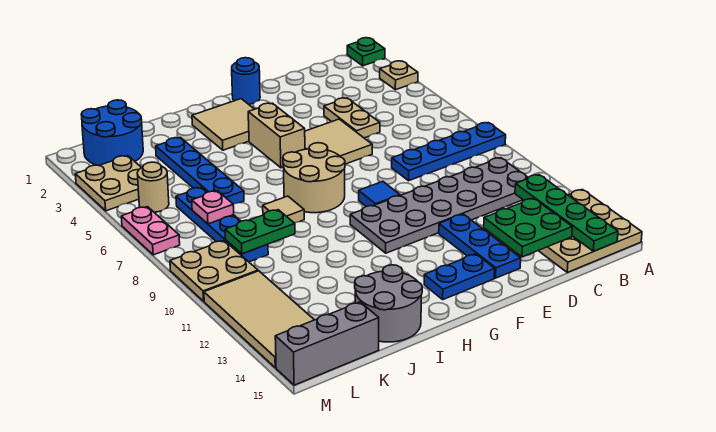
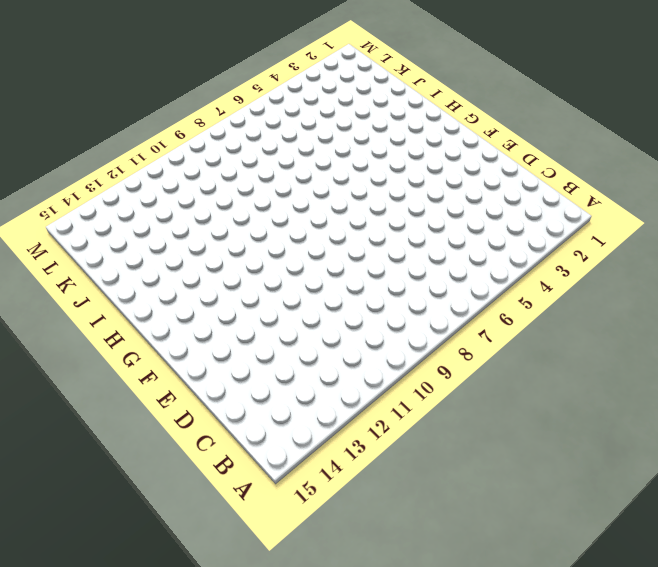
none -> green plate A1 level 1
none -> tan plate A3 level 1
none -> blue plate A8:D8 level 1

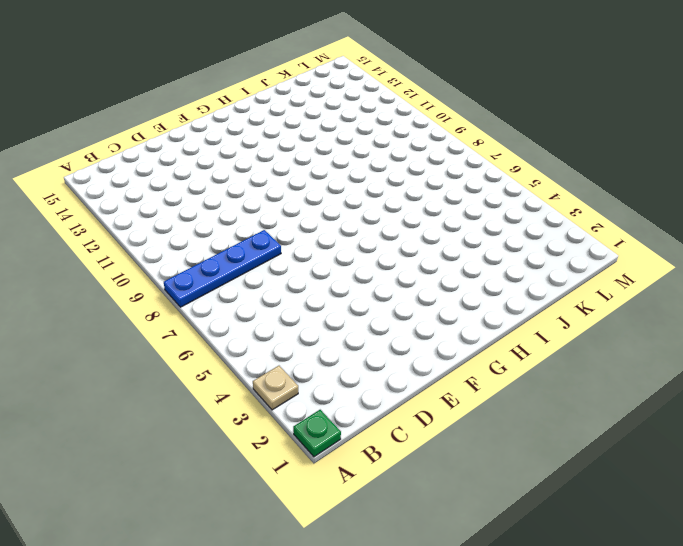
none -> tan plate A13:C15 level 1
none -> grey plate B10:G11 level 1
none -> tan plate D4:D5 level 1

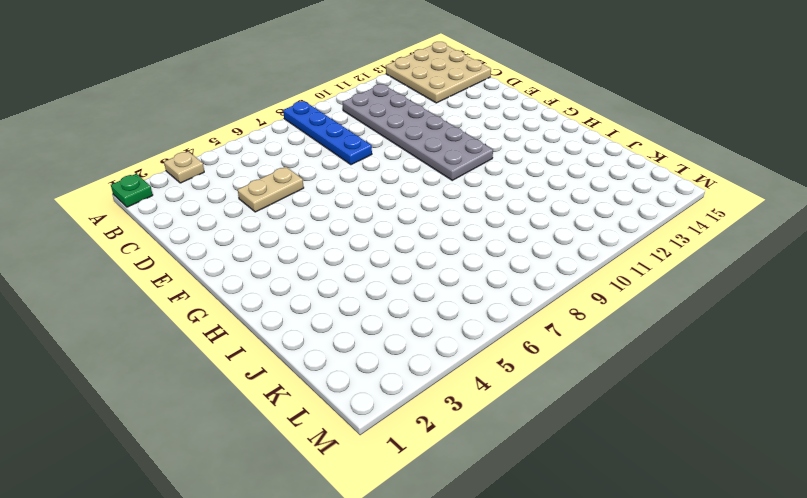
none -> tan tile E5:F6 level 1
none -> blue plate E12:E14 level 1
none -> blue round brick F1 level 1

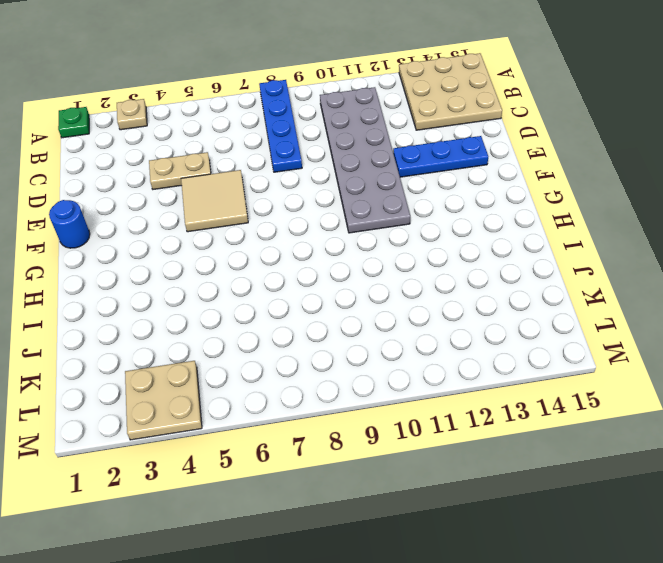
none -> blue tile F9 level 1
none -> blue plate F14:G14 level 1
none -> tan tile G2:H3 level 1

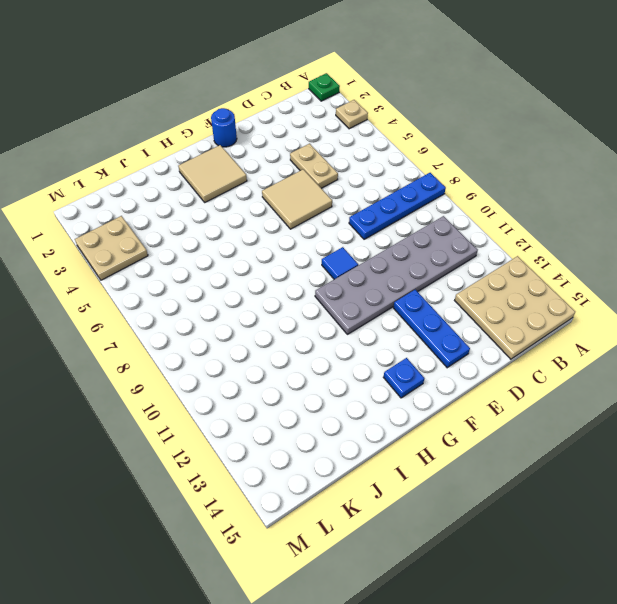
blue plate G14 level 1 -> blue plate F14:G14 level 1
none -> tan brick G4:G5 level 1
none -> tan round brick G7:H8 level 1
none -> tan tile I8 level 1

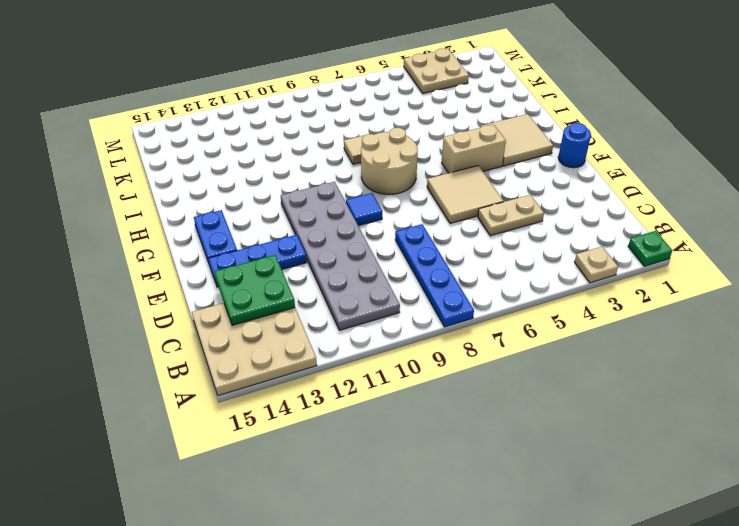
none -> grey round brick I14:J15 level 1
none -> blue plate J3:J6 level 1
none -> blue round brick K1:L2 level 1

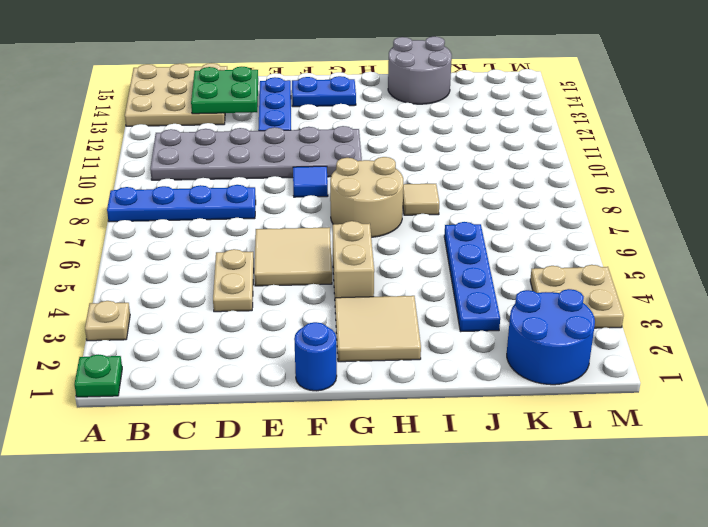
none -> blue plate K6:K9 level 1
none -> grey brick K15:M15 level 1
none -> tan round brick L5 level 1

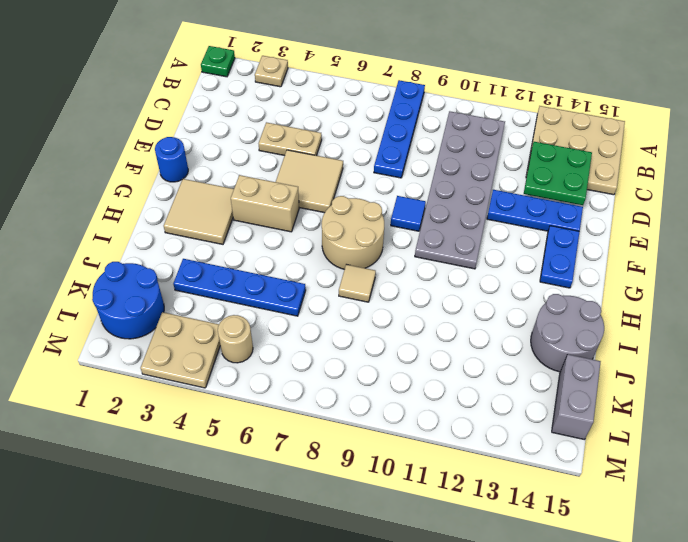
grey brick K15:L15 level 1 -> grey brick K15:M15 level 1
none -> blue plate K6:K9 level 1
none -> tan plate L9:M10 level 1
none -> tan tile L11:M14 level 1

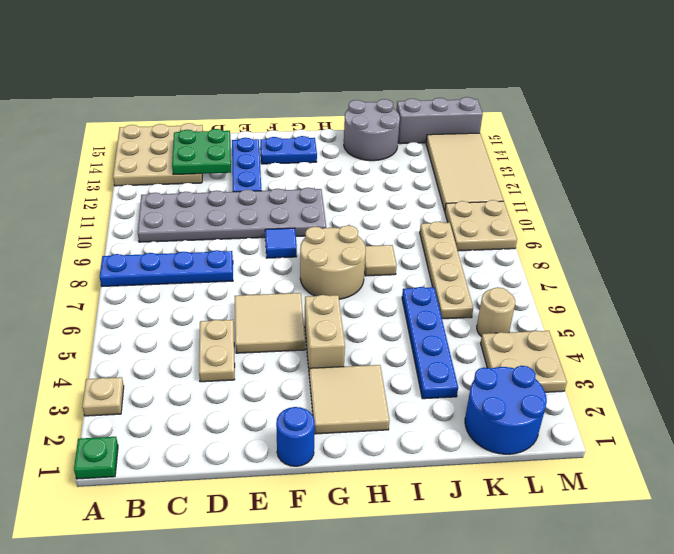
tan plate K6:K9 level 1 -> blue plate K6:K9 level 1
none -> pink plate M6:M7 level 1
none -> green plate B12:B15 level 2
none -> green plate J9:K9 level 2

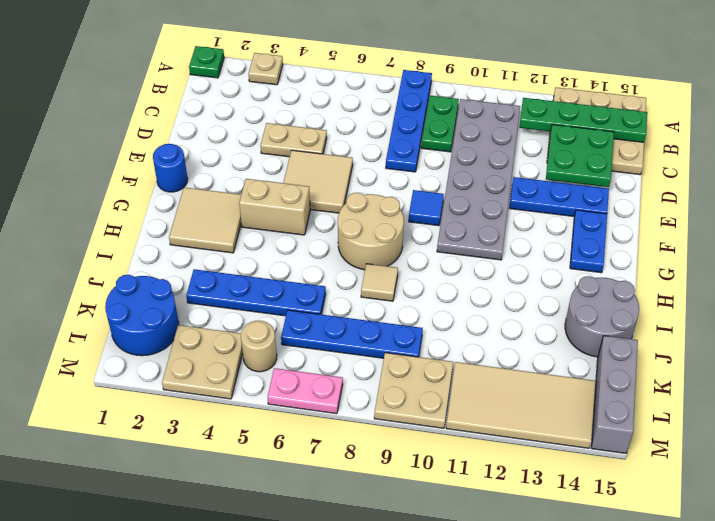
green plate B9:C9 level 1 -> green plate J9:K9 level 2
none -> pink plate K7 level 2

